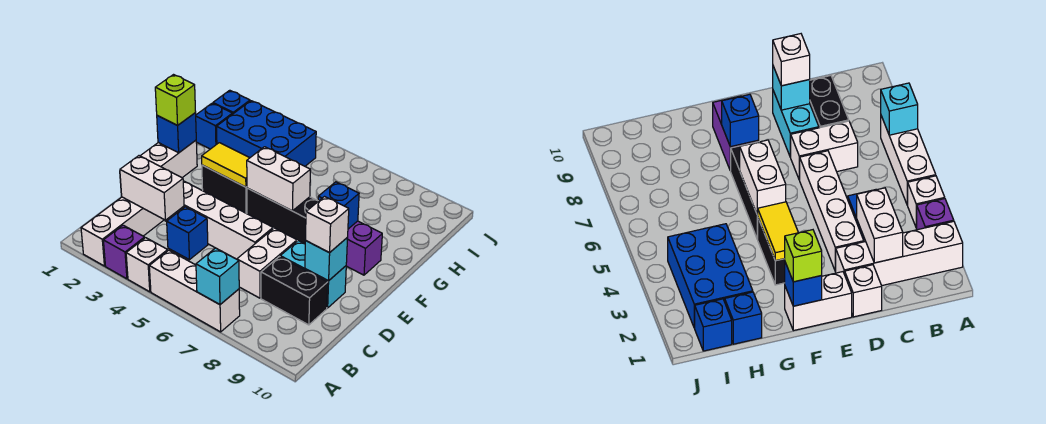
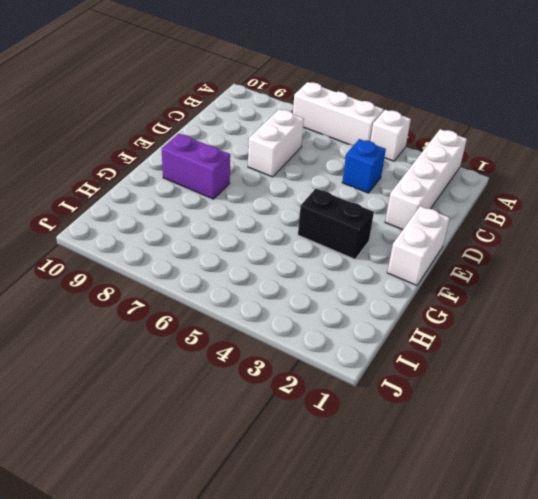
none -> purple brick A3 level 1
none -> black brick C8:C9 level 1
none -> white brick D1 level 1

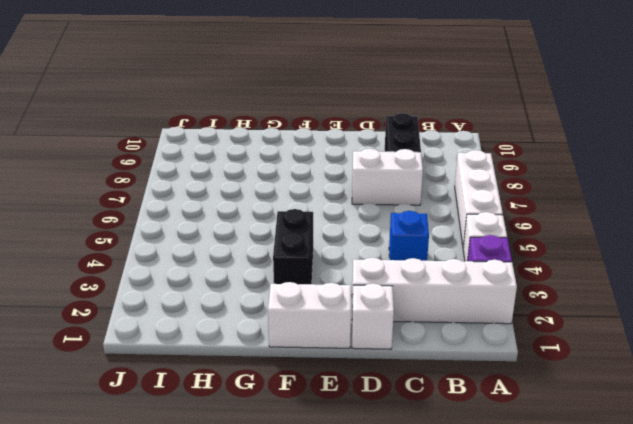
none -> white brick D3:D6 level 1
none -> cyan brick D8:D9 level 1
none -> black brick F5:F7 level 1

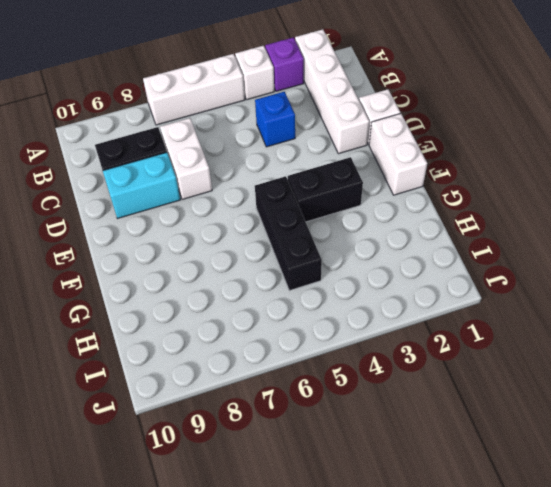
black brick F5:H5 level 1 -> black brick F5:F7 level 1
none -> white brick D3:D6 level 1
none -> purple brick F8:F9 level 1
none -> blue brick H1 level 1

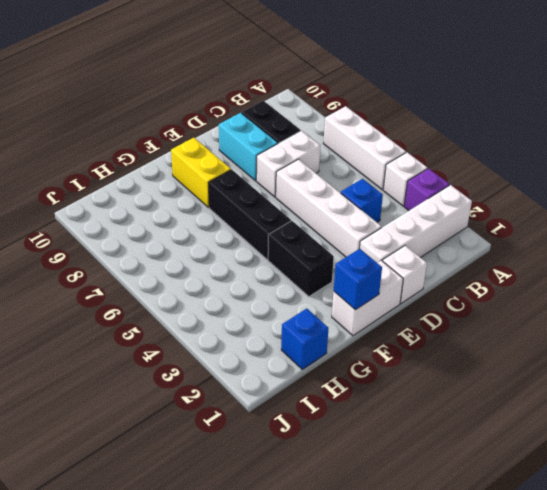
yellow brick F8:F9 level 1 -> purple brick F8:F9 level 1
none -> blue brick H2:I4 level 1
none -> blue brick I1 level 1
none -> cyan brick A7 level 2

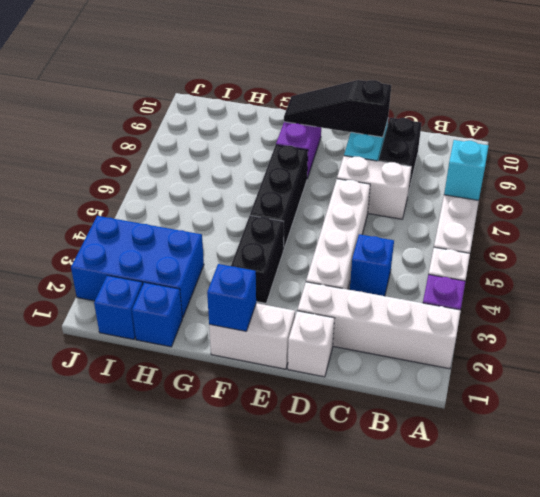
black slope D9:F9 level 2 top D -> cyan brick D9 level 2
blue brick H2:J3 level 1 -> blue brick H2:I4 level 1
none -> white brick C2:C3 level 2
none -> yellow tile F3:F4 level 2
none -> white brick F5:F6 level 2

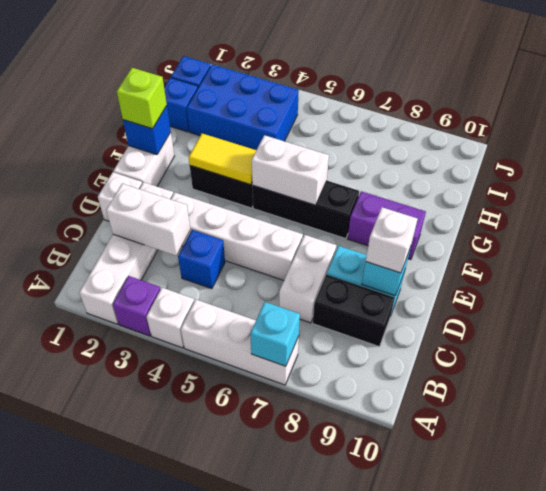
none -> blue brick F8 level 2

